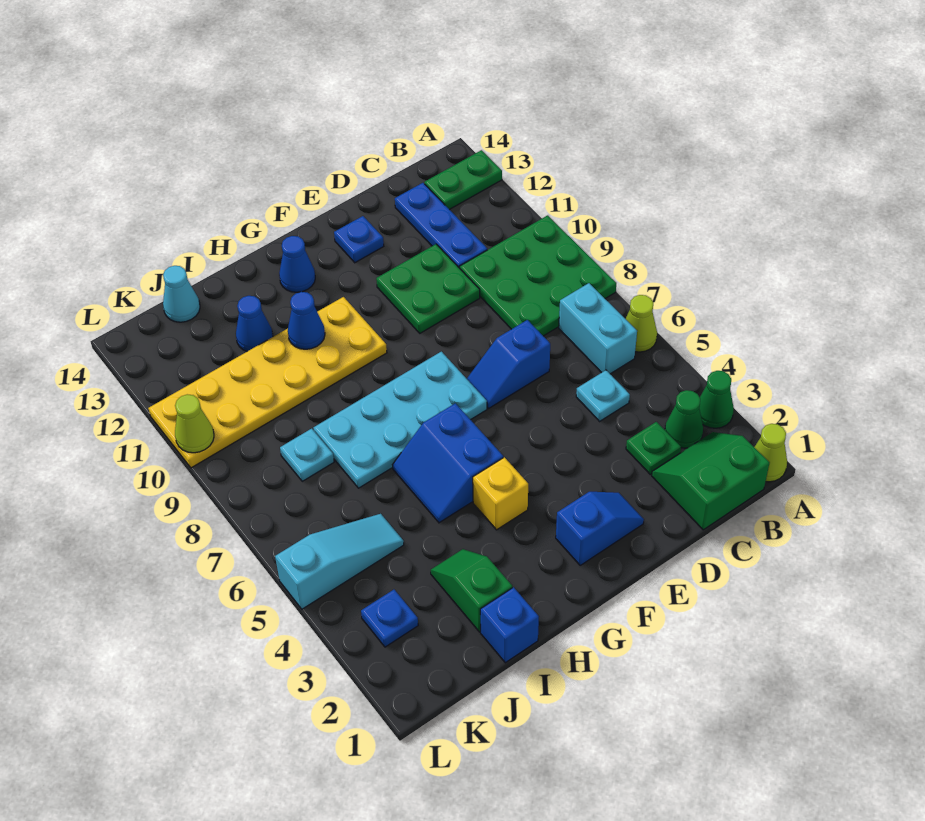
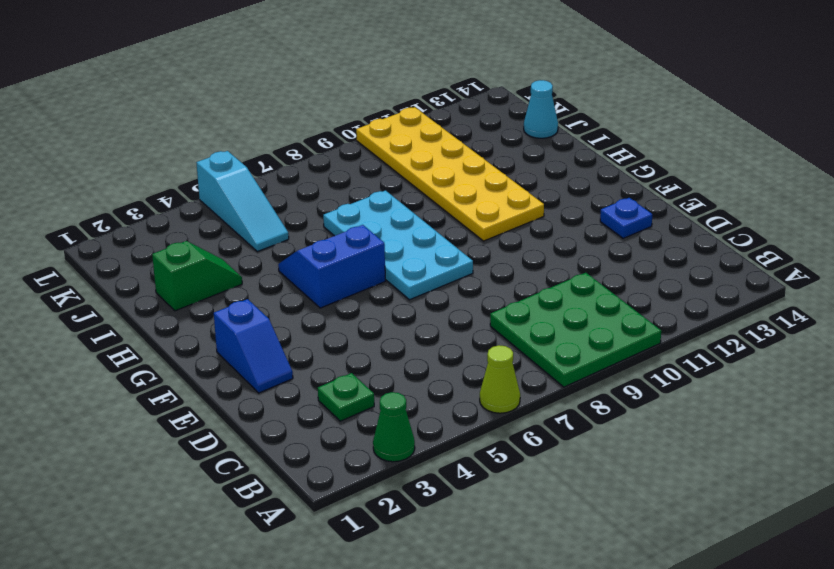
none -> lime cone A1 level 1
none -> green plate A13:B13 level 1
none -> green slope B1:C2 level 1 top 1

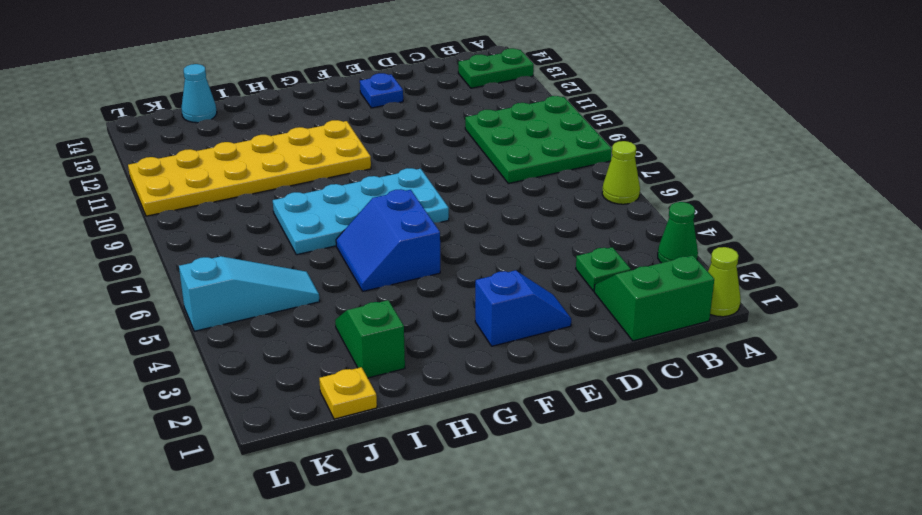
yellow plate J1 level 1 -> none
none -> green cone B3 level 1
none -> cyan brick B6:B7 level 1
none -> cyan plate C5 level 1

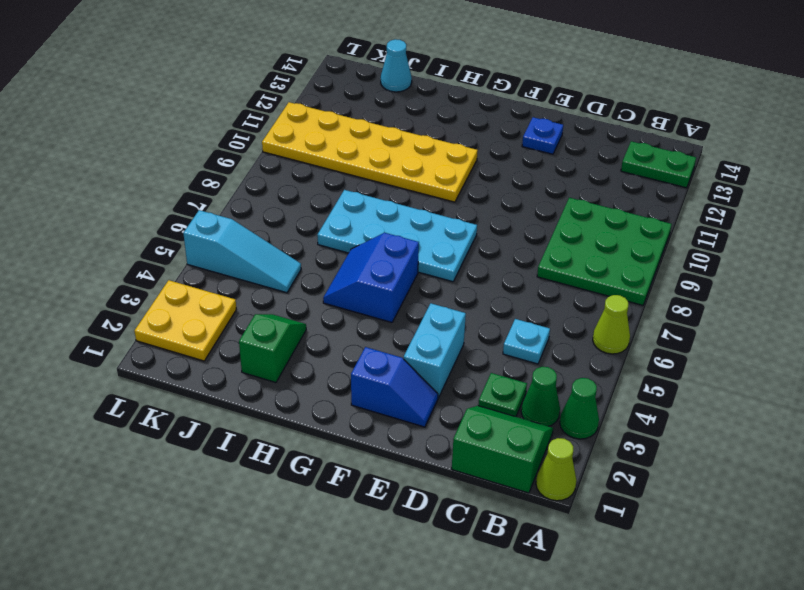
cyan brick E3:E4 level 1 -> cyan brick B6:B7 level 1
yellow plate K2:L3 level 1 -> blue plate K3 level 1
none -> blue plate C11:C13 level 1
none -> blue slope D7:E7 level 1 top D
none -> green plate D10:E11 level 1

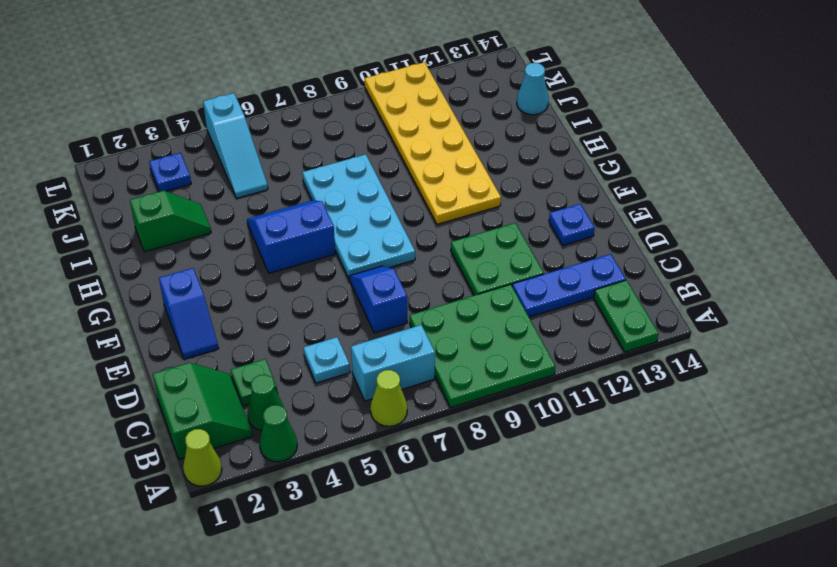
none -> yellow brick G4 level 1
none -> blue cone G13 level 1
none -> blue brick I1 level 1

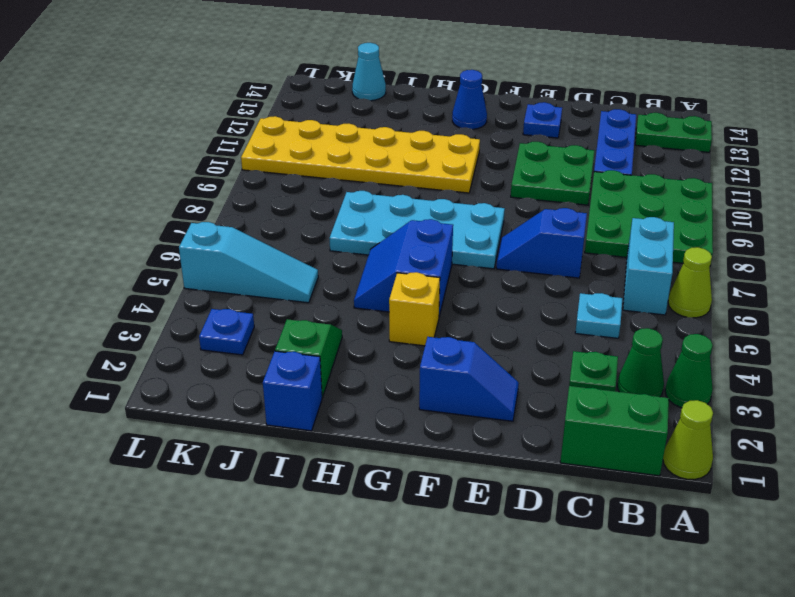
none -> blue cone I12 level 1
none -> cyan plate J8 level 1
none -> blue cone H11 level 2

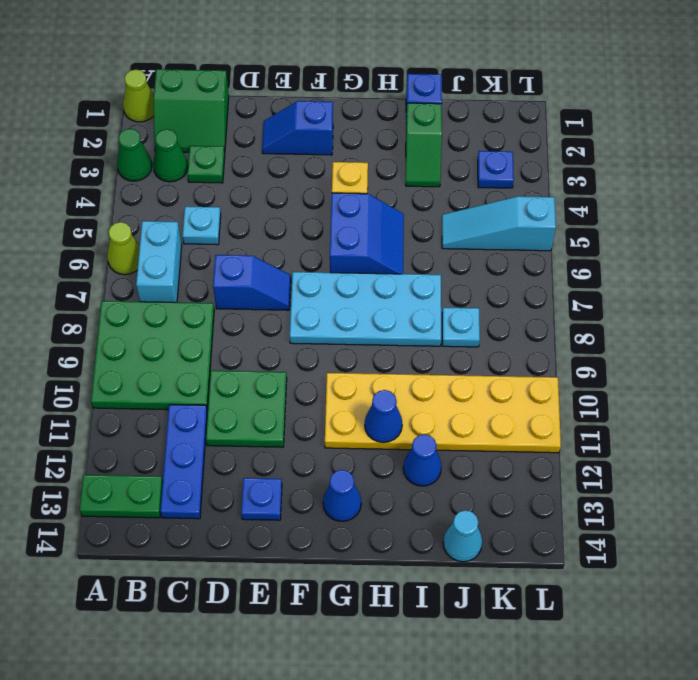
none -> lime cone L10 level 2

